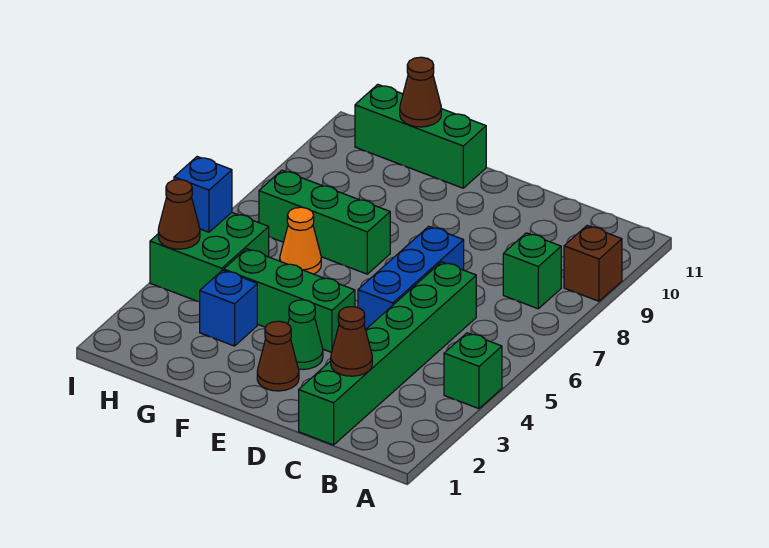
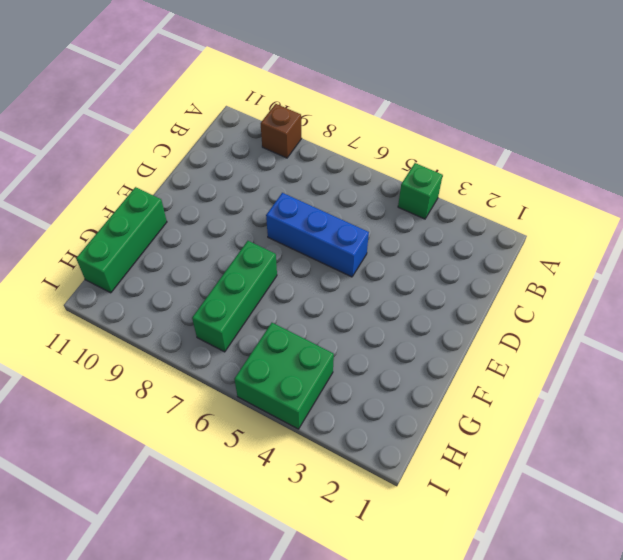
none -> green brick B8 level 1
none -> green brick C1:C6 level 1
none -> brown cone E2 level 1

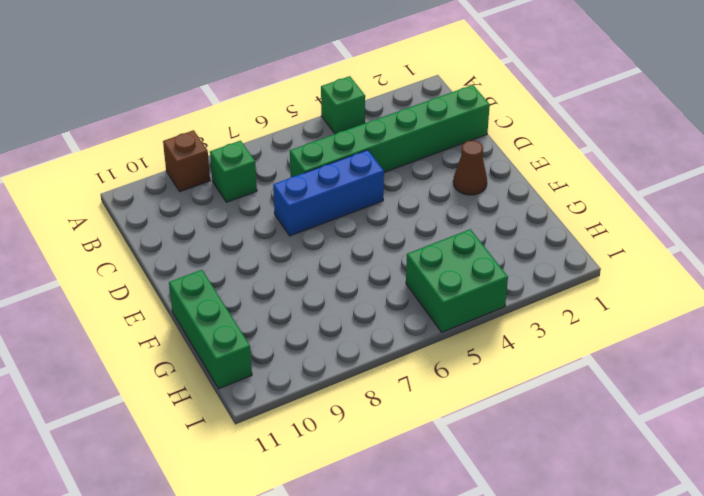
none -> green cone E3 level 1
none -> green brick E4:G4 level 1
none -> green brick F7:H7 level 1

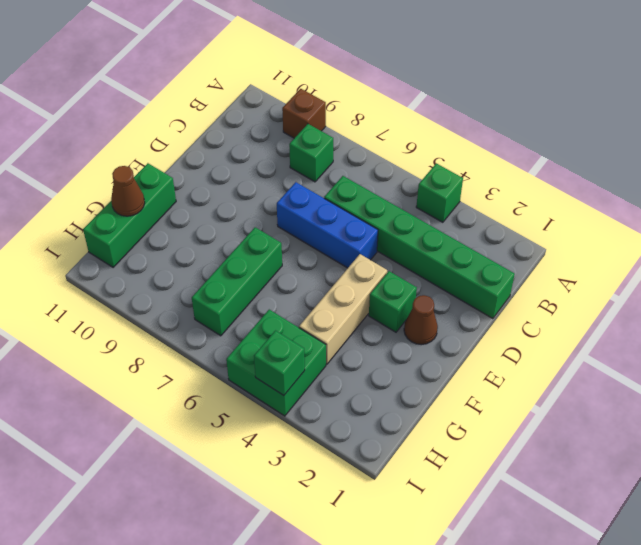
green brick E3 level 1 -> green cone E3 level 1
tan brick E4:G4 level 1 -> green brick E4:G4 level 1
green brick I4 level 2 -> brown cone I4 level 2
none -> blue brick G3 level 1
none -> orange cone G6 level 1
none -> brown cone C2 level 2

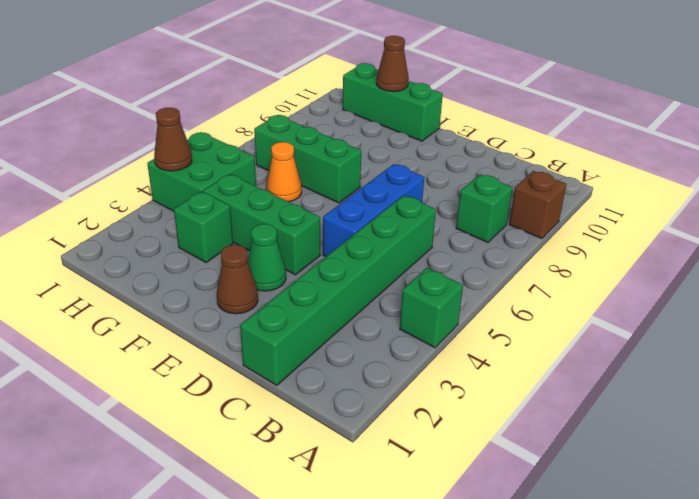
green brick G3 level 1 -> blue brick G3 level 1
none -> brown cone C2 level 2
none -> blue brick I5 level 2

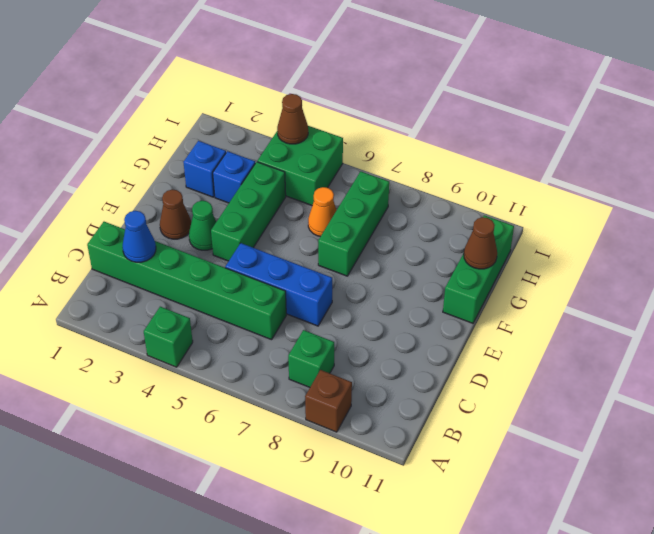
blue cone C2 level 2 -> brown cone C2 level 2
blue brick G2 level 1 -> blue brick I5 level 2

